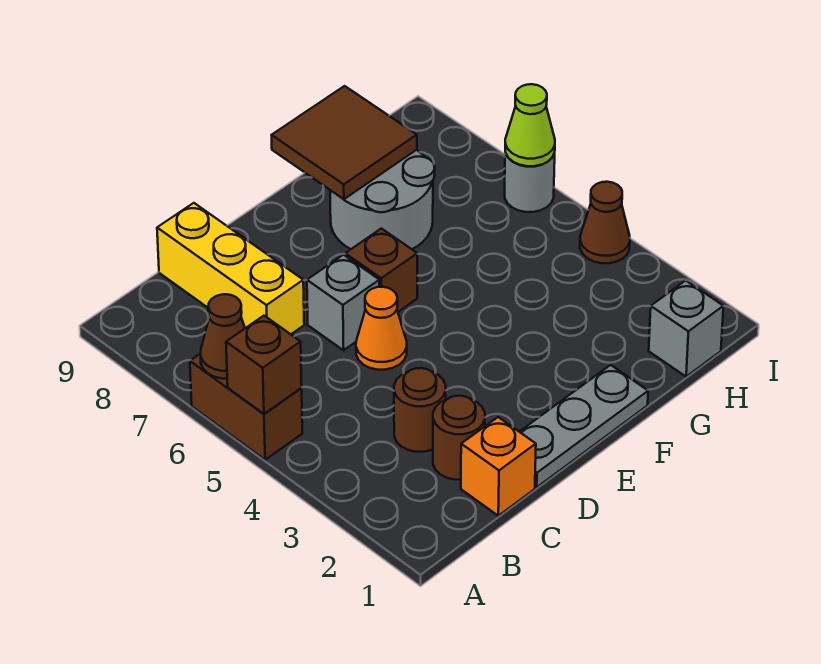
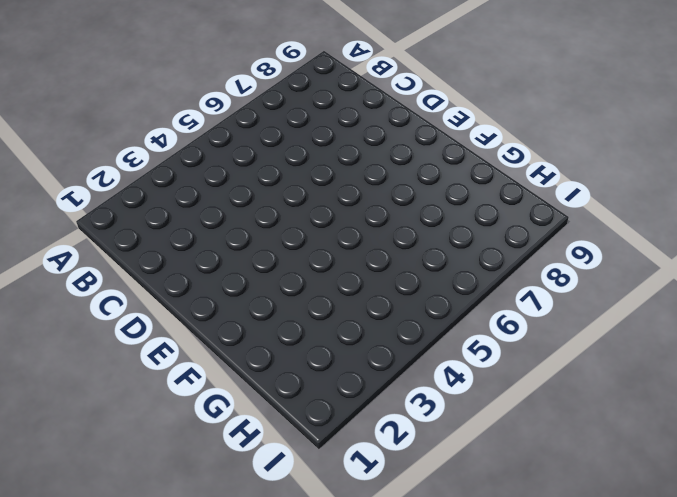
none -> brown brick A5:A6 level 1
none -> orange brick C1 level 1
none -> brown round brick C2 level 1

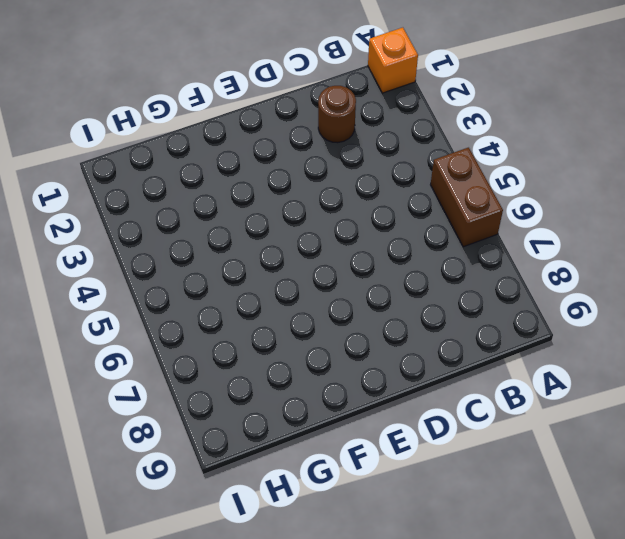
orange brick A1 level 1 -> orange brick C1 level 1
none -> brown round brick C3 level 1
none -> yellow brick C7:C9 level 1
none -> grey plate D1:F1 level 1

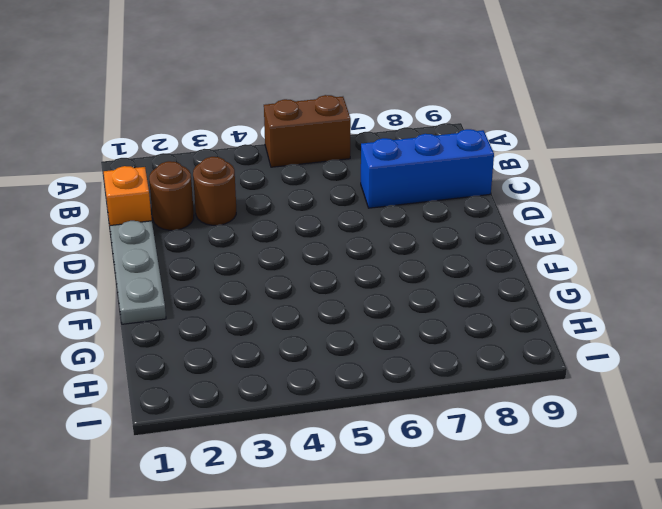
blue brick C7:C9 level 1 -> yellow brick C7:C9 level 1
none -> orange cone D5 level 1
none -> grey brick D6 level 1
none -> brown brick E6 level 1

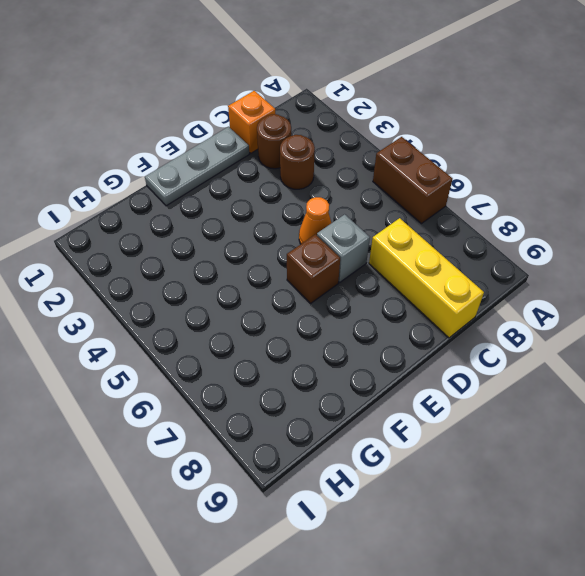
none -> grey round brick F7:G8 level 1
none -> grey brick H1 level 1
none -> brown cone I4 level 1

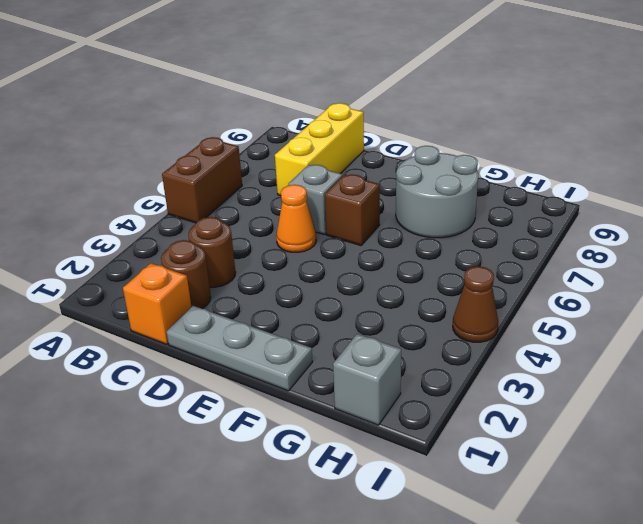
none -> grey round brick I6 level 1
none -> brown brick A5 level 2
none -> brown cone A6 level 2

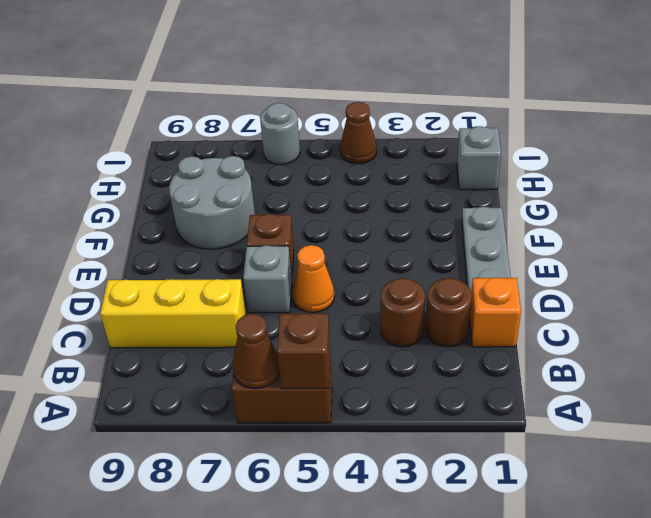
none -> brown tile F8:G9 level 2
none -> lime cone I6 level 2

